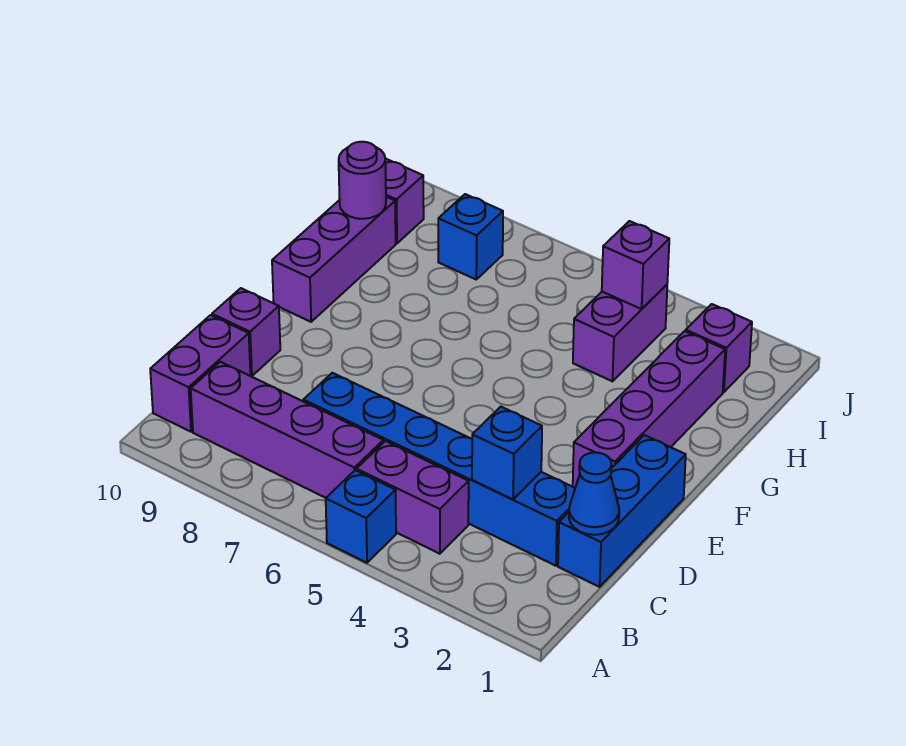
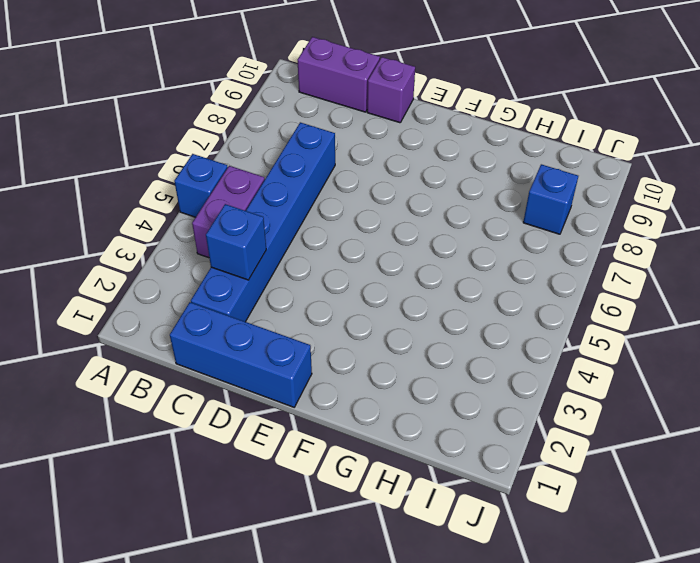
none -> purple brick B6:B9 level 1
none -> purple brick E2:H2 level 1
none -> purple brick F10:H10 level 1

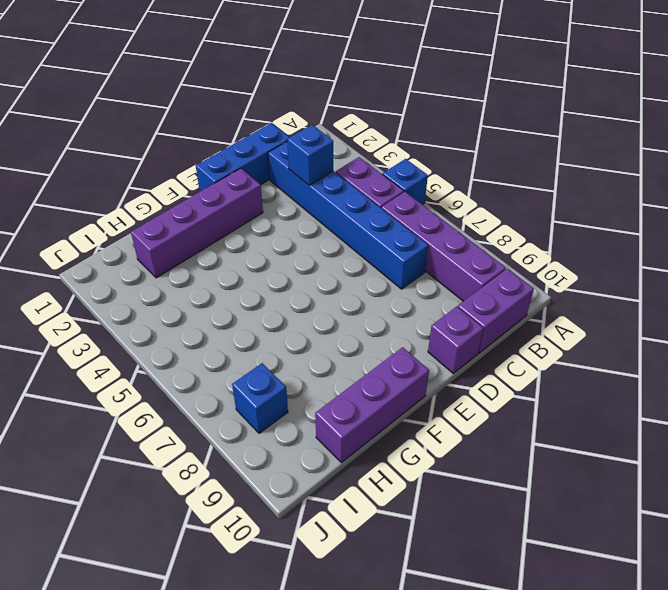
none -> purple brick H4:I4 level 1
none -> purple brick I2 level 1
none -> purple brick I10 level 1

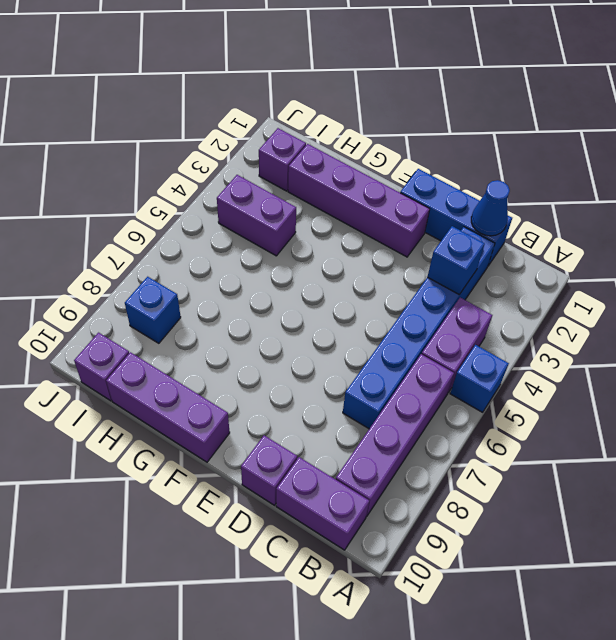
none -> purple round brick H10 level 2
none -> purple brick I4 level 2

